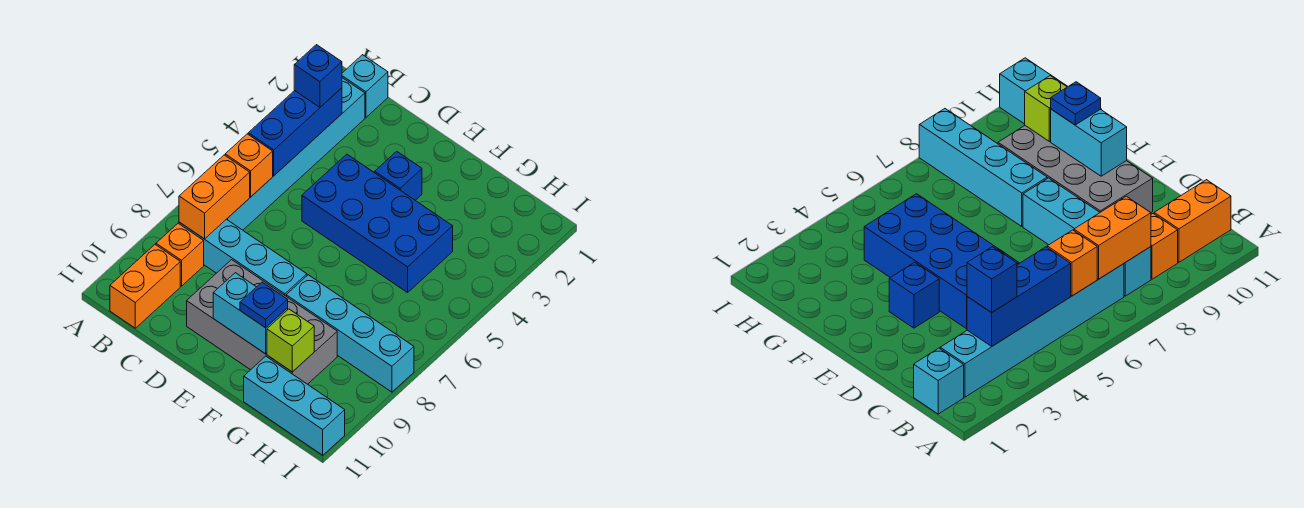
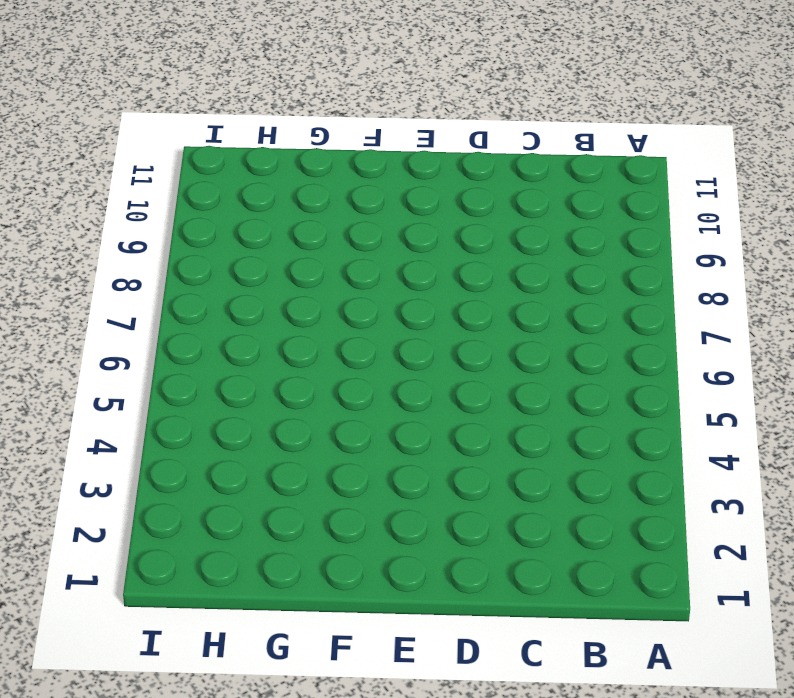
none -> cyan brick B1 level 1
none -> cyan brick B2:B7 level 1
none -> cyan brick B8:E8 level 1

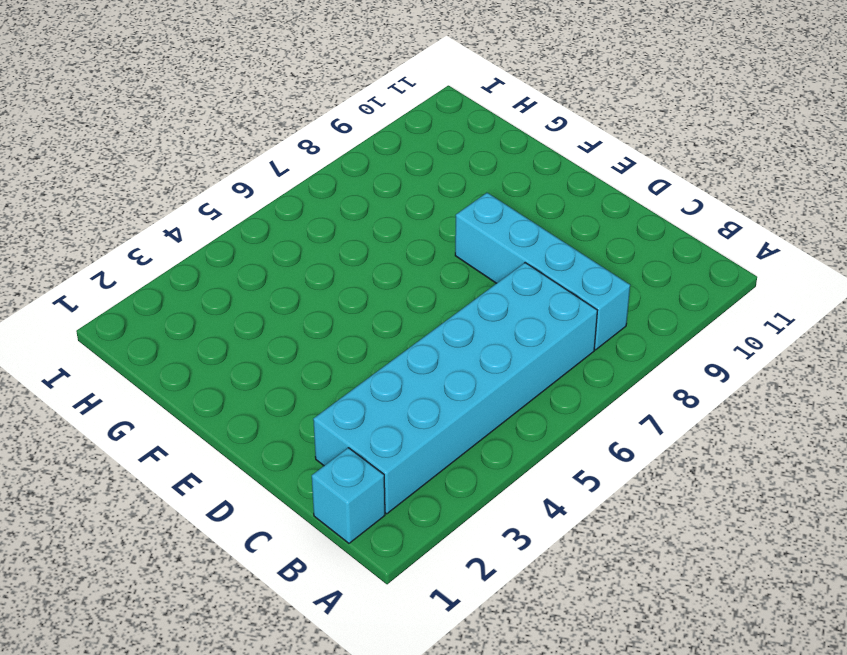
cyan brick B2:C7 level 1 -> cyan brick B2:B7 level 1
none -> orange brick B9 level 1
none -> orange brick B10:B11 level 1
none -> blue brick D4:G5 level 1

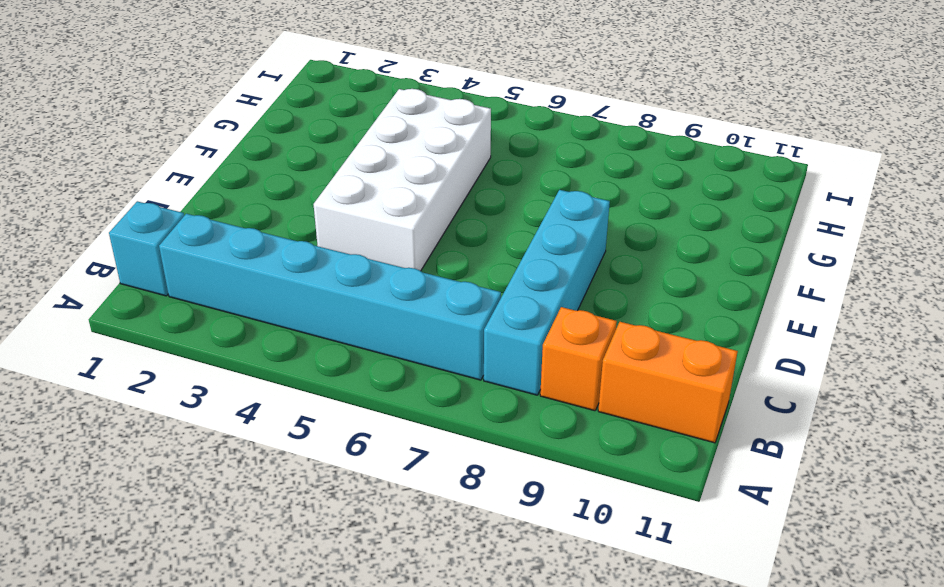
white brick D4:G5 level 1 -> blue brick D4:G5 level 1
none -> grey brick D9:G10 level 1
none -> blue brick E3 level 1
none -> cyan brick F8:I8 level 1

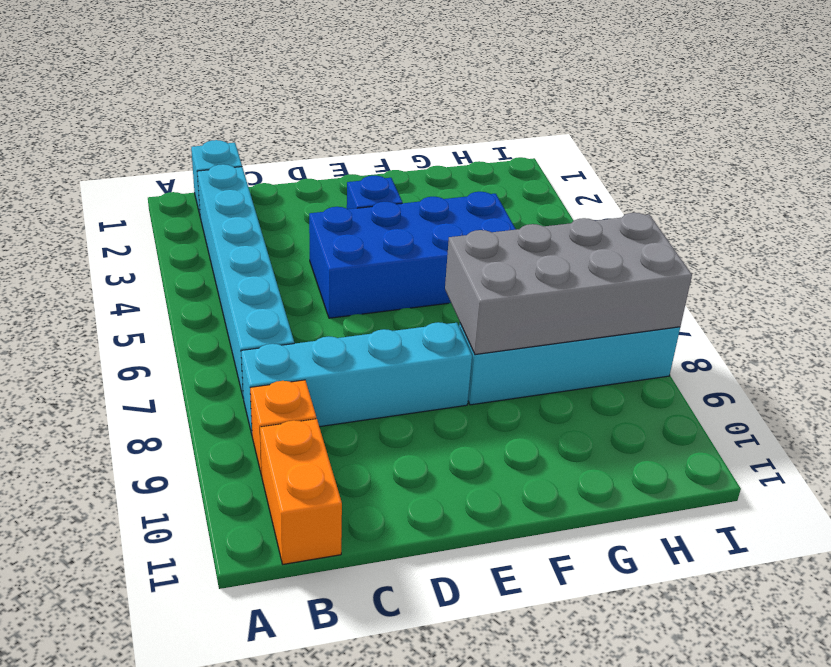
grey brick F7:I8 level 2 -> grey brick D9:G10 level 1
none -> cyan brick G11:I11 level 1
none -> blue brick B3:B5 level 2
none -> orange brick B6 level 2

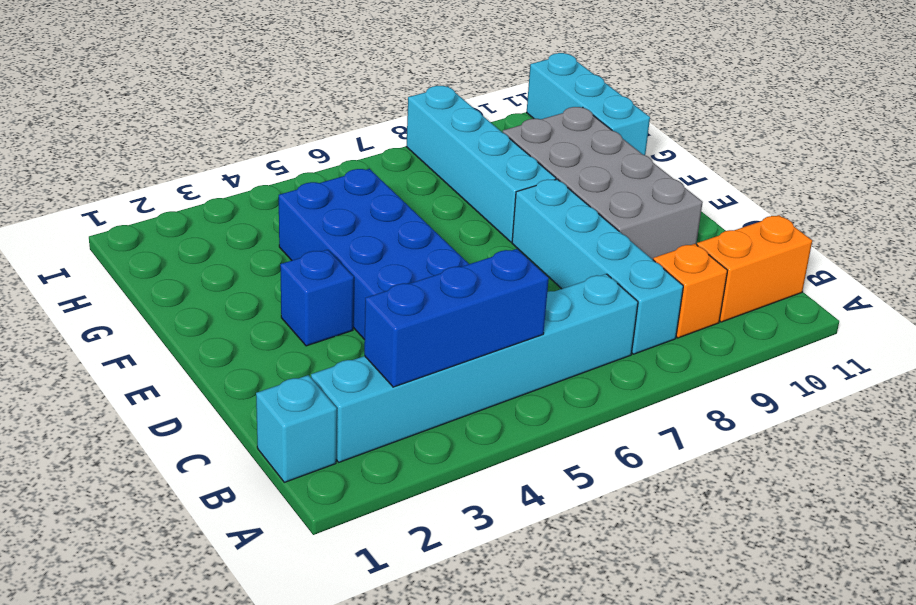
none -> orange brick B6 level 2
none -> orange brick B7:B8 level 2
none -> cyan brick E10:F10 level 2

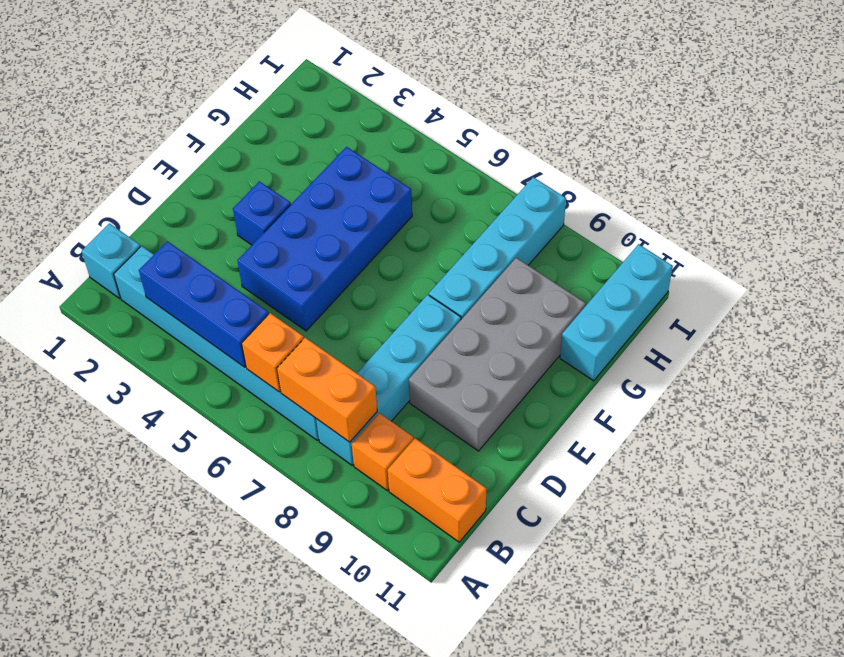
none -> cyan brick E10:F10 level 2
none -> lime brick G10 level 2
none -> blue brick B3 level 3

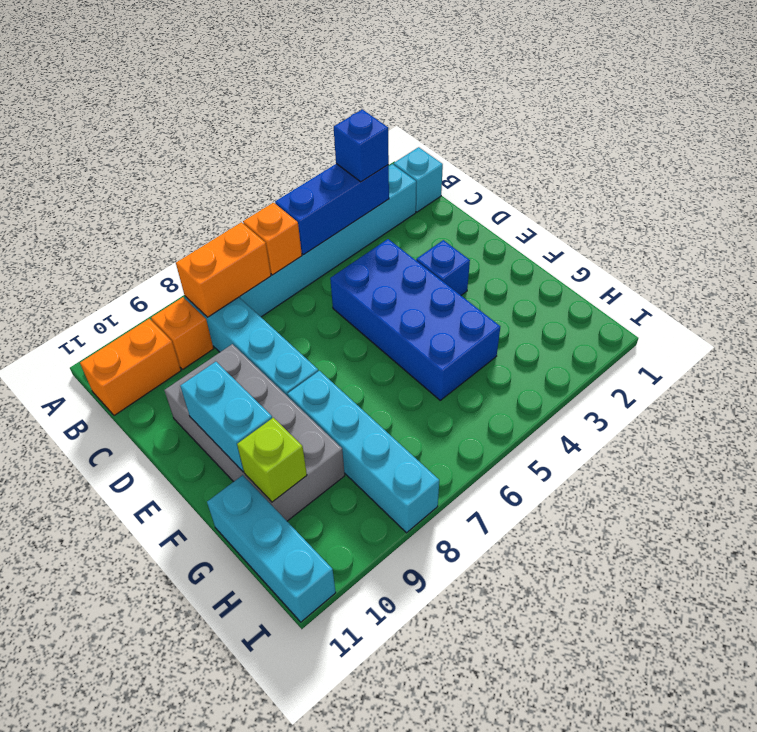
none -> blue plate F10 level 3

